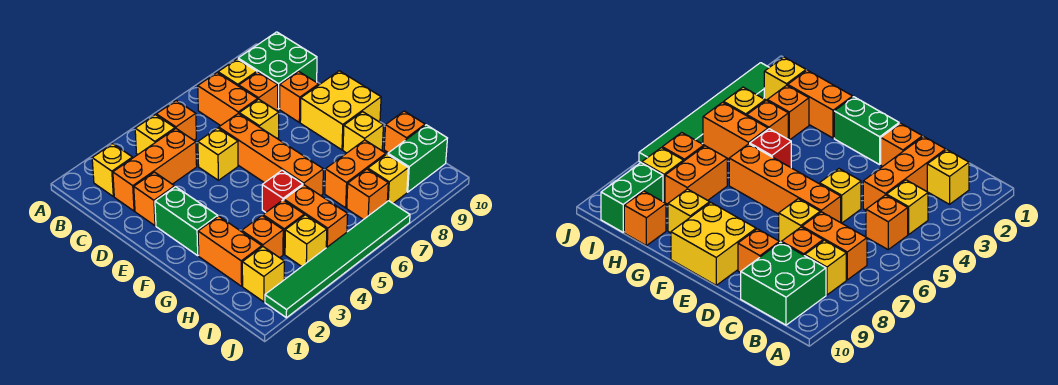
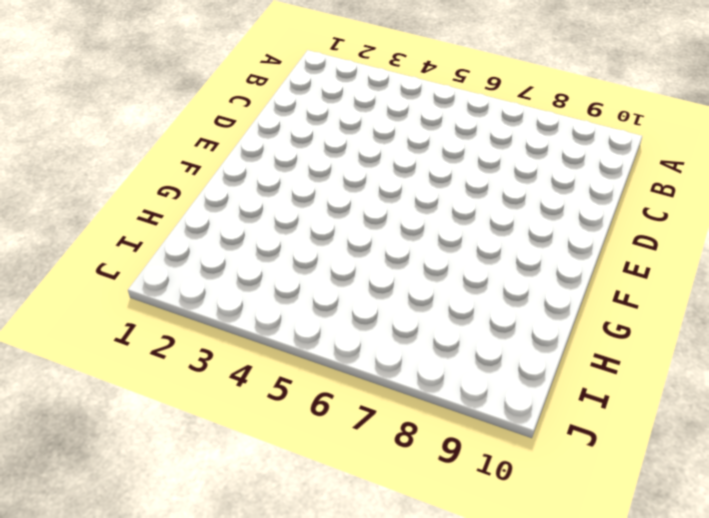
none -> yellow brick B2 level 1
none -> yellow brick B4 level 1
none -> orange brick B5 level 1

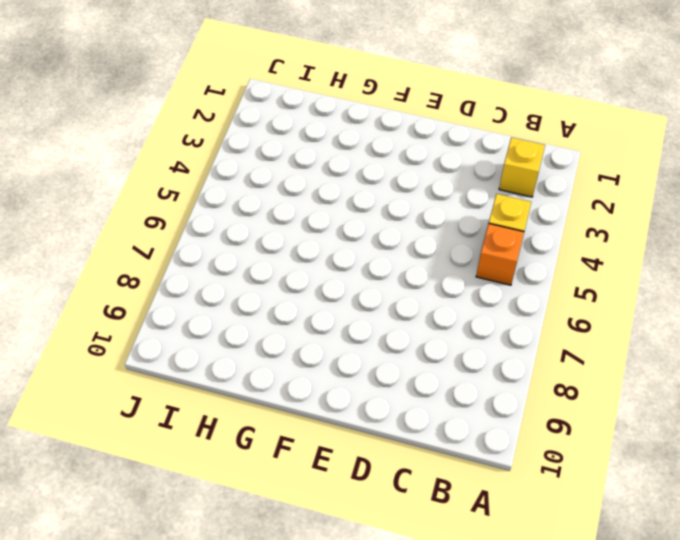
none -> orange brick B7:C7 level 1
none -> yellow brick B8 level 1
none -> green brick B9:C10 level 1

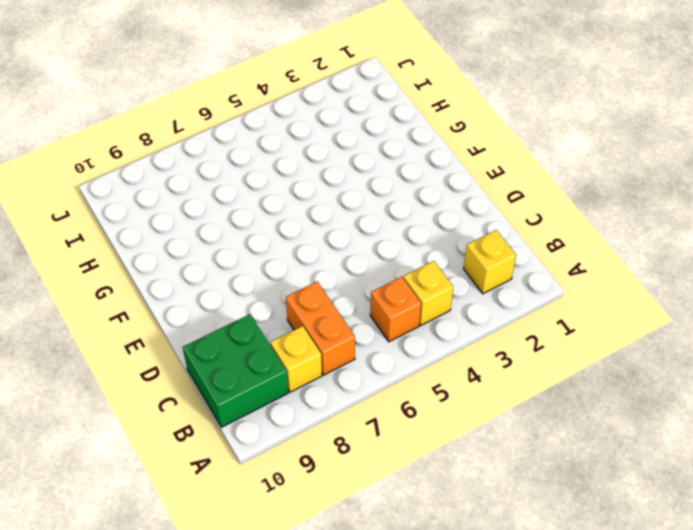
none -> orange brick C2:C4 level 1
none -> orange brick C8 level 1
none -> orange brick D2 level 1

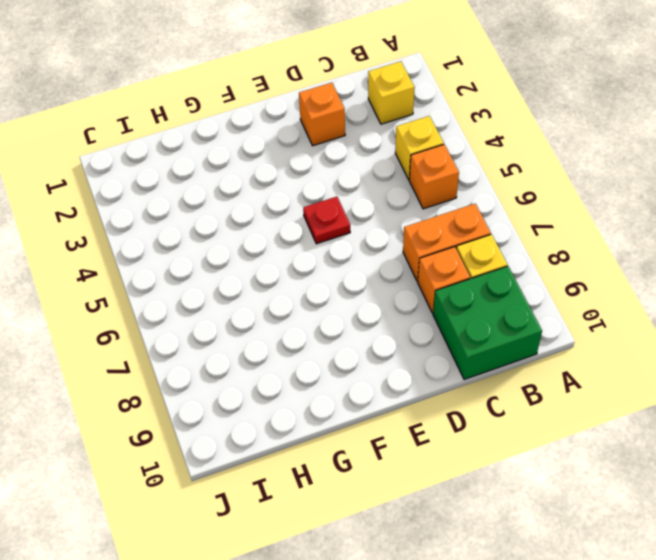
red plate E5 level 1 -> none
none -> orange brick C2:C4 level 1
none -> yellow brick D5 level 1
none -> orange brick D6:G6 level 1

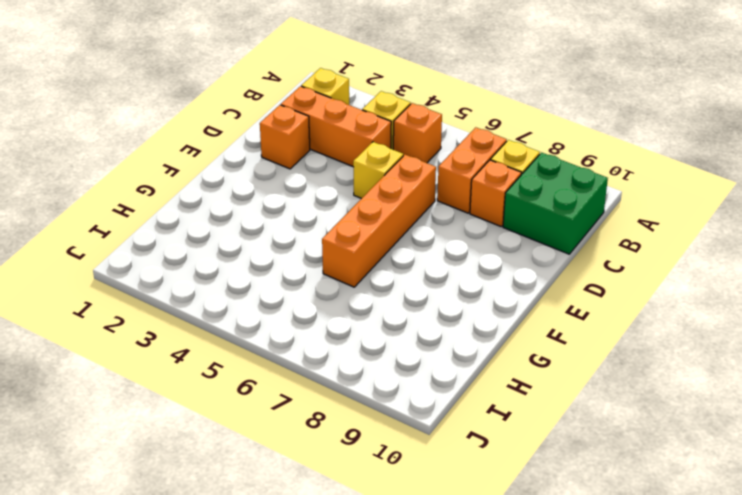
none -> yellow brick D7 level 1
none -> orange brick D9 level 1
none -> green brick E2:F2 level 1

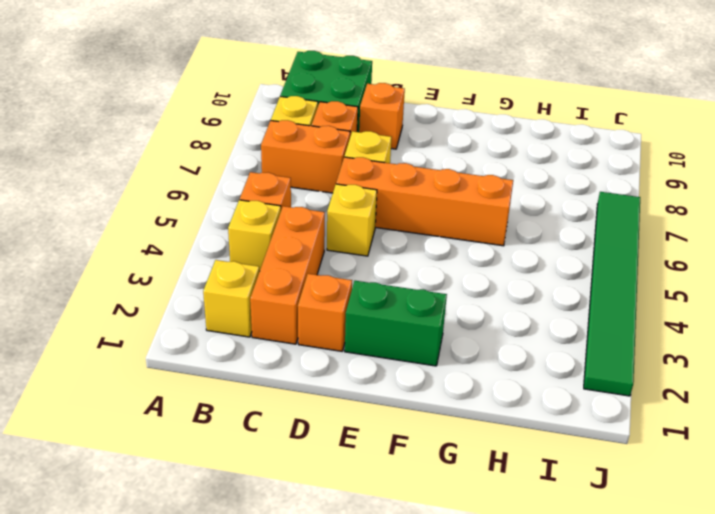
none -> yellow brick E9:F10 level 1
none -> orange brick G2:H2 level 1
none -> red brick G5 level 1

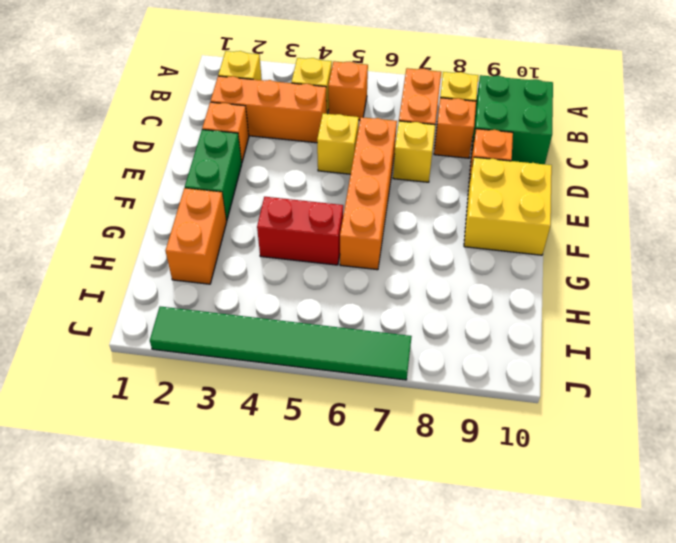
red brick G4:G5 level 1 -> red brick G5 level 1
none -> yellow brick G9 level 1
none -> orange brick H3 level 1
none -> orange brick H4 level 1

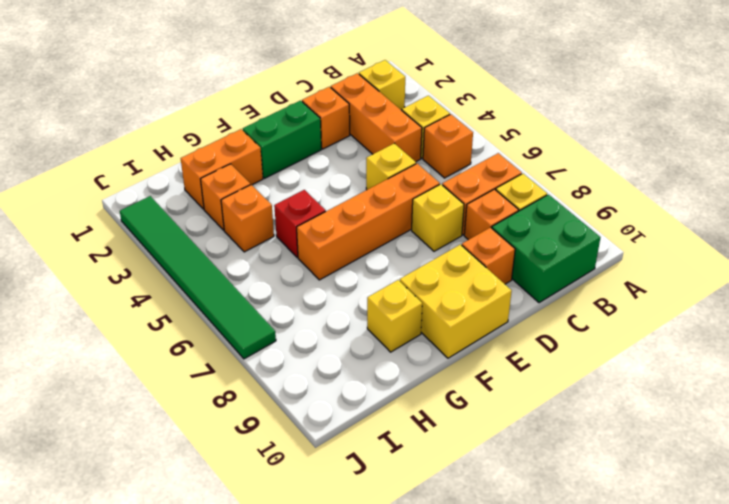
none -> orange brick H5:I5 level 1
none -> orange brick H7:H8 level 1
none -> orange brick H10 level 1

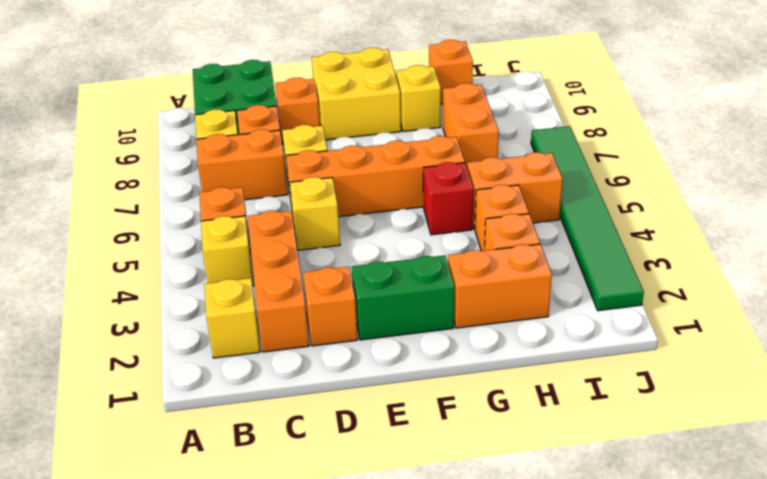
none -> yellow brick I2 level 1
none -> yellow brick I4 level 1
none -> orange brick I7 level 1

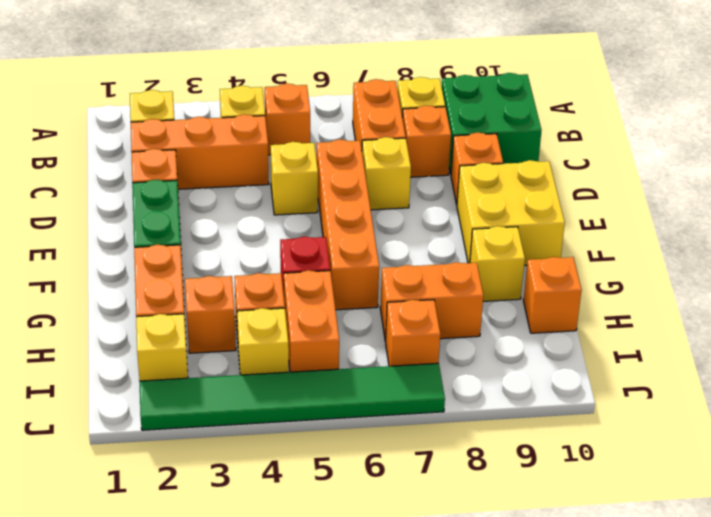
none -> yellow brick I8 level 1
none -> green brick I9:I10 level 1

